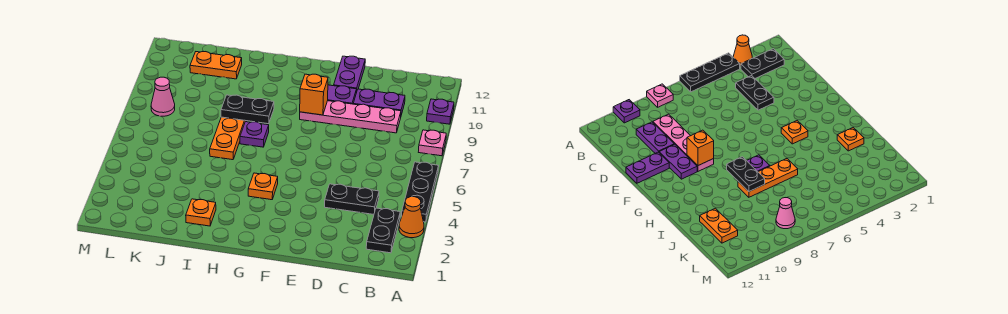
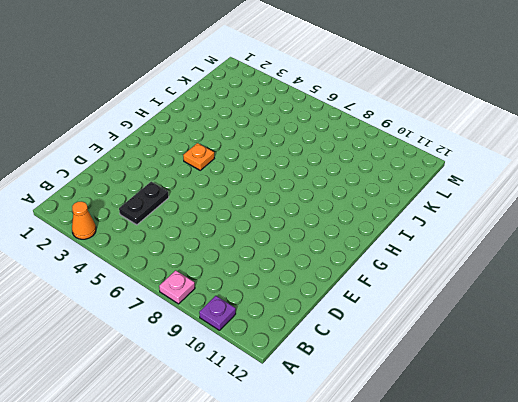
none -> black plate A4:A6 level 1
none -> black plate B2:B3 level 1
none -> pink plate C9:F9 level 1

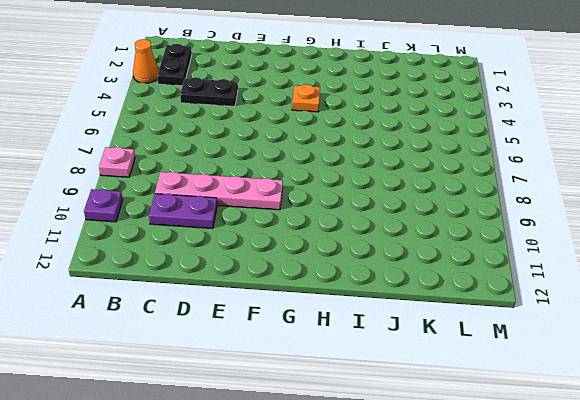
none -> black plate A4:A6 level 1
none -> purple plate E10:F10 level 1
none -> purple plate E11:E12 level 1

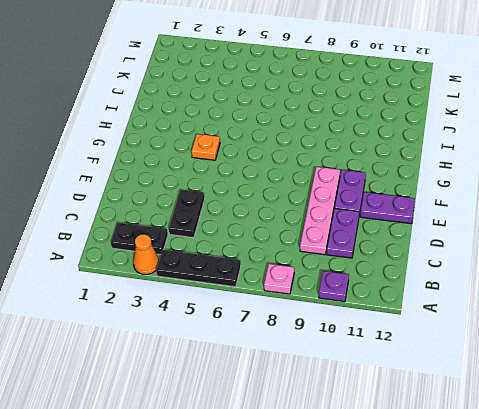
none -> purple plate H7 level 1
none -> orange plate I2 level 1
none -> orange plate I6:I8 level 1

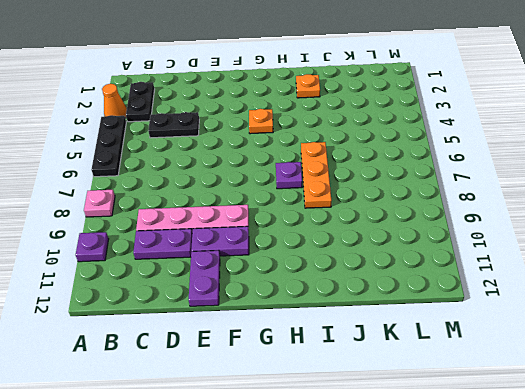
none -> orange plate J11:K11 level 1
none -> pink cone L8 level 1
none -> orange brick F9 level 2

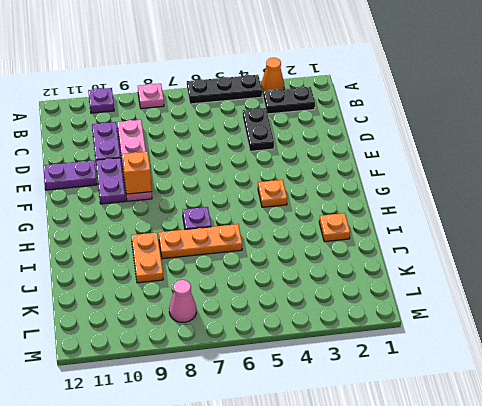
orange plate I9:J9 level 1 -> orange plate J11:K11 level 1
none -> black plate H8:I8 level 2

